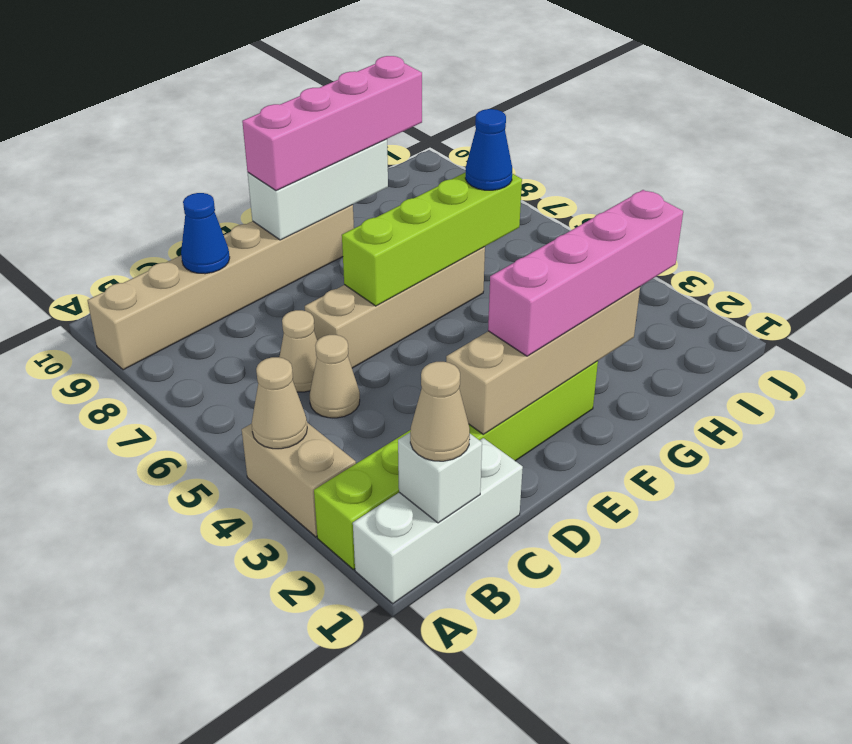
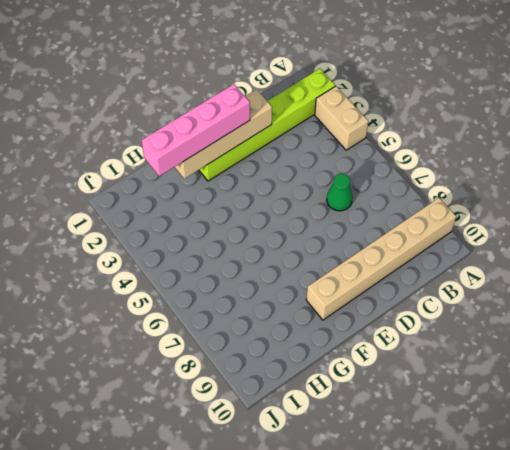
green cone C6 level 1 -> tan cone C6 level 1
none -> white brick A1:C1 level 1
none -> tan cone C5 level 1
none -> tan brick D6:G6 level 1

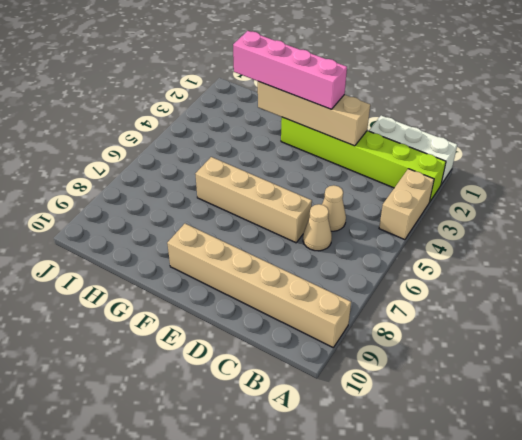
none -> tan cone A4 level 2
none -> white brick B1 level 2
none -> blue cone C9 level 2

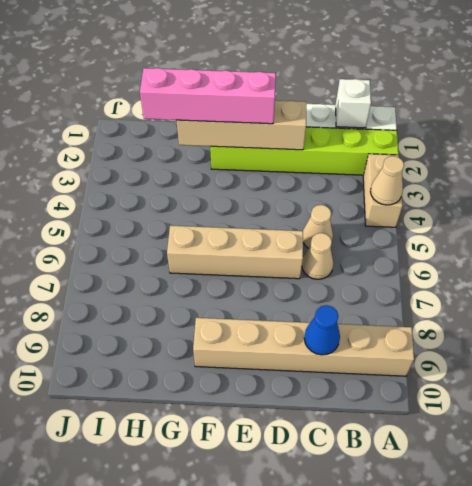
none -> lime brick E6:H6 level 2
none -> white brick E9:G9 level 2
none -> tan cone B1 level 3

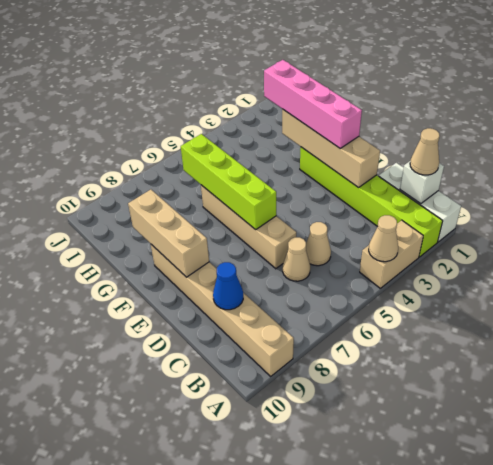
tan brick E9:G9 level 2 -> white brick E9:G9 level 2
none -> pink brick E9:H9 level 3
none -> blue cone H6 level 3

